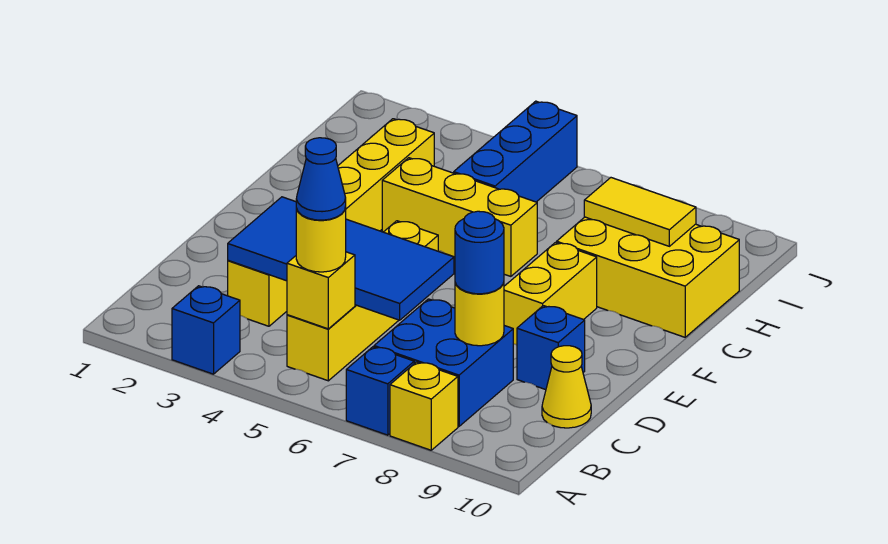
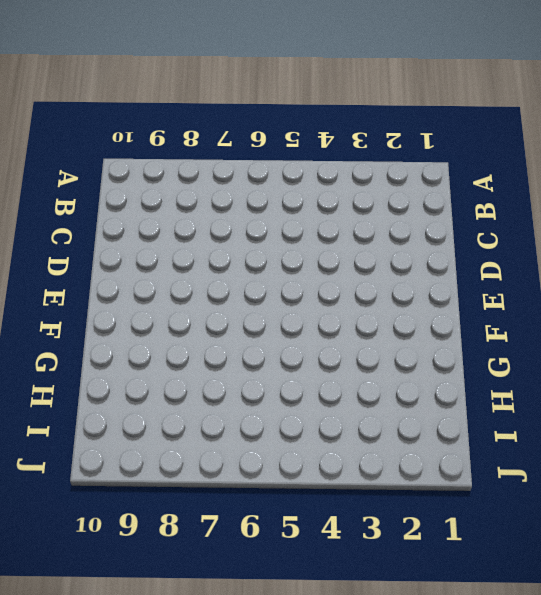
none -> blue brick A3 level 1
none -> blue brick A7 level 1
none -> yellow brick A8 level 1

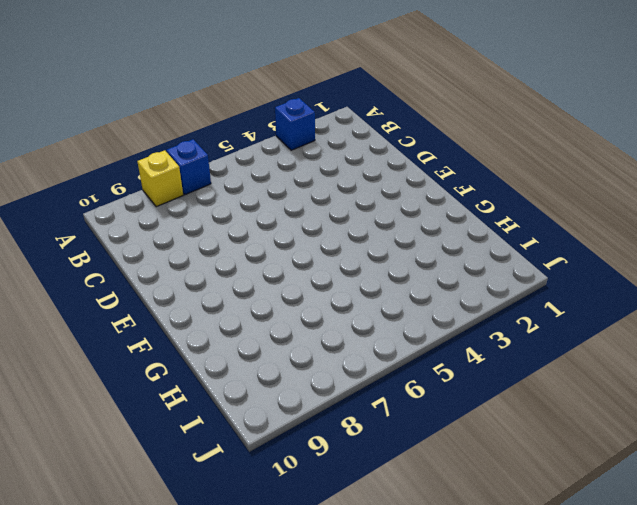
none -> yellow brick B5:E5 level 1
none -> blue brick B7:C8 level 1
none -> yellow brick C3:H3 level 1

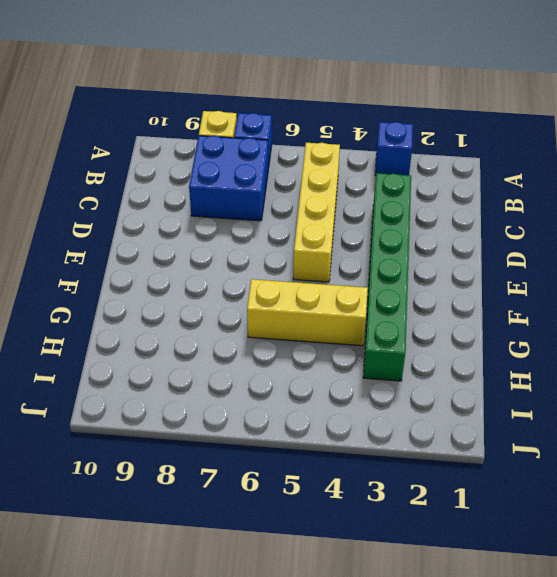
green brick C3:H3 level 1 -> yellow brick C3:H3 level 1
none -> yellow cone C10 level 1
none -> blue brick D9 level 1
none -> yellow brick E8:F8 level 1

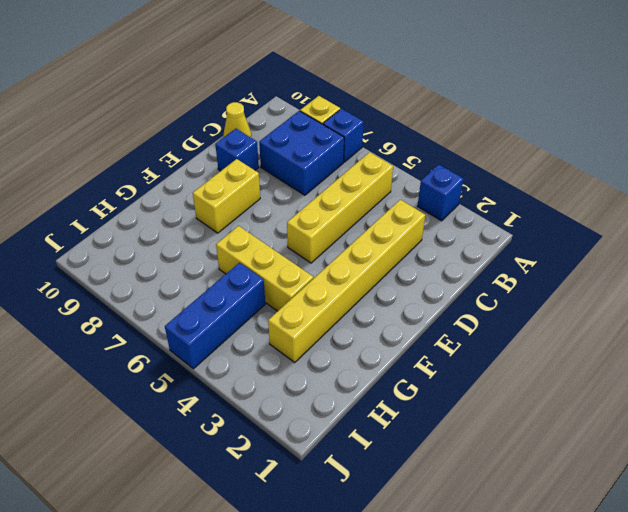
none -> yellow brick G8:H10 level 1
none -> yellow brick B5 level 2
none -> blue tile C3:D6 level 2

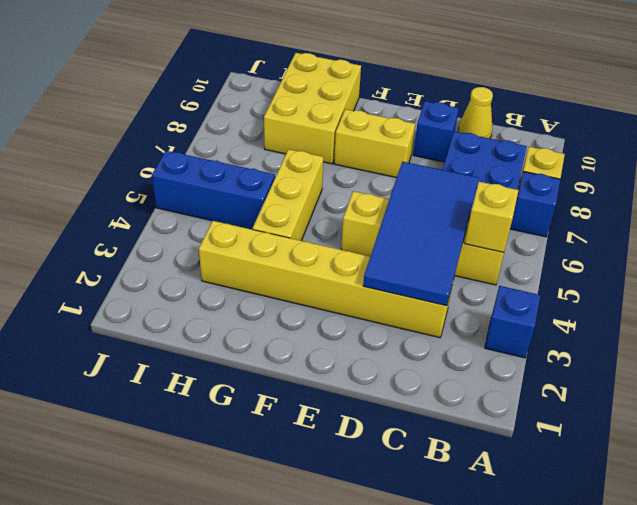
none -> yellow round brick C8 level 2
none -> yellow tile H8:H9 level 2
none -> yellow round brick B5 level 3

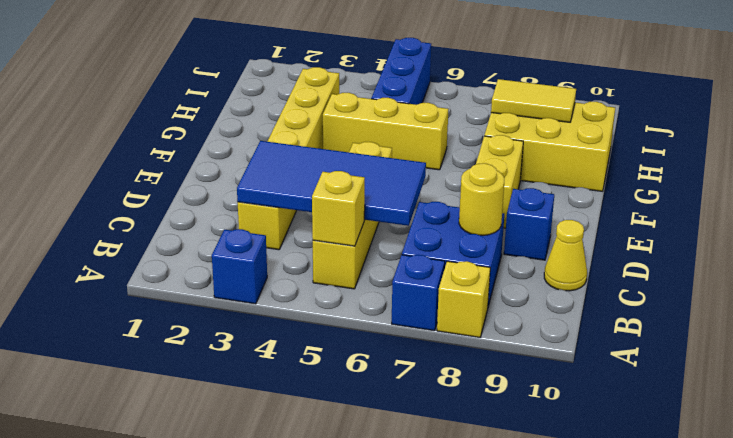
none -> yellow round brick B5 level 3
none -> blue round brick C8 level 3
none -> blue cone B5 level 4

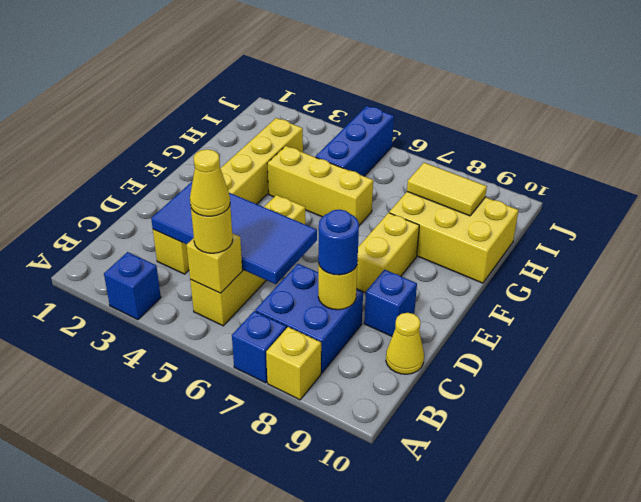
yellow cone B5 level 4 -> blue cone B5 level 4

